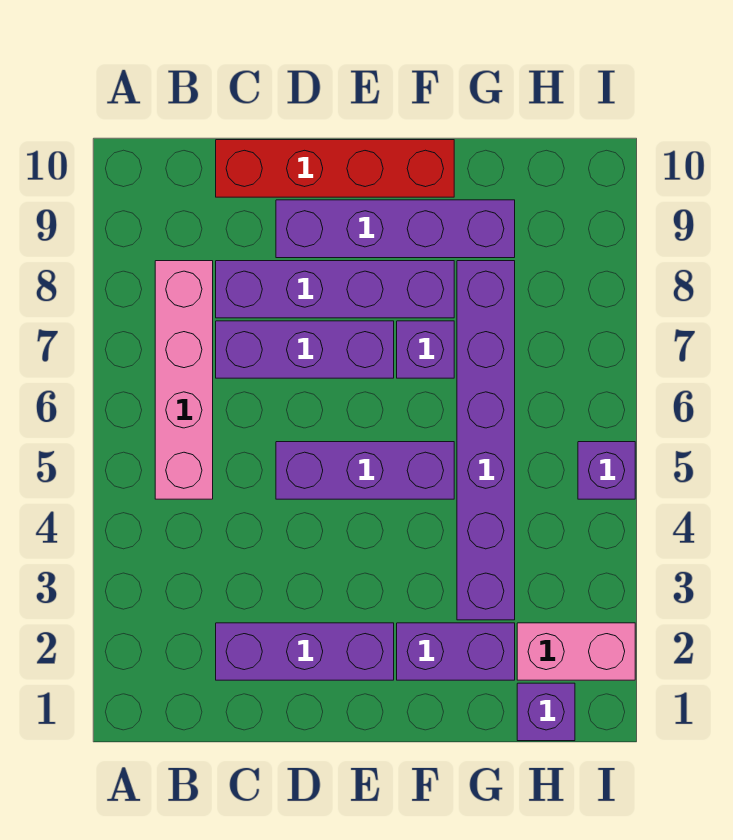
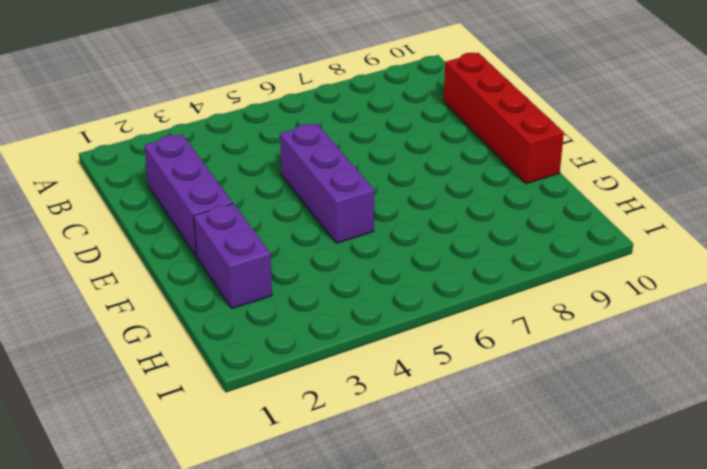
none -> pink brick B5:B8 level 1
none -> purple brick C7:E7 level 1
none -> purple brick C8:F8 level 1

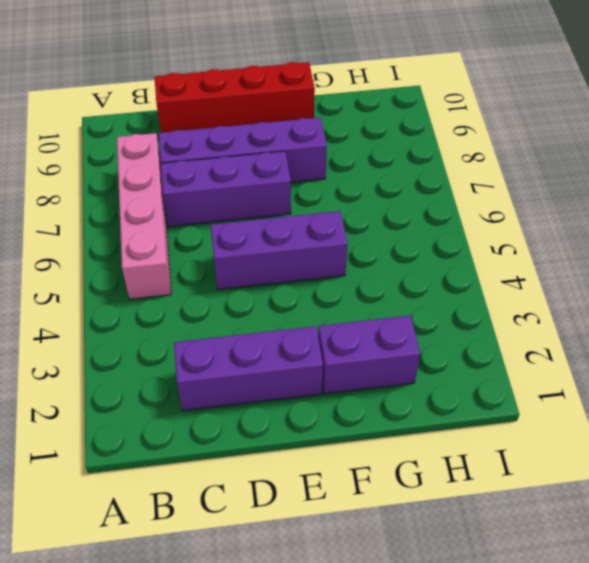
none -> purple brick D9:G9 level 1
none -> purple brick F7 level 1
none -> purple brick G3:G8 level 1

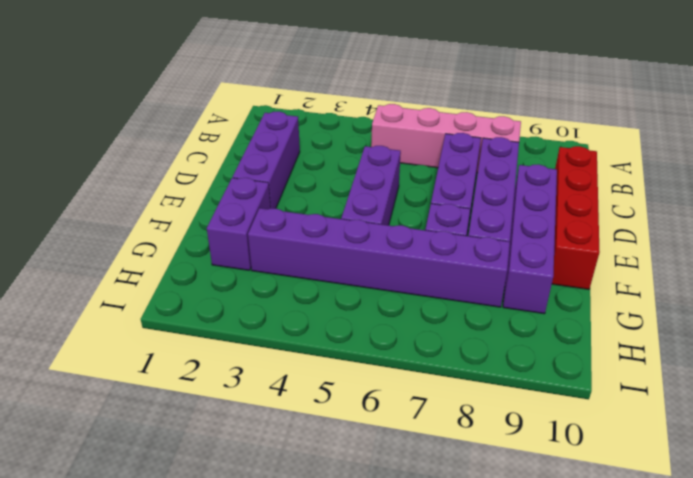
none -> purple brick H1 level 1
none -> pink brick H2:I2 level 1
none -> purple brick I5 level 1

